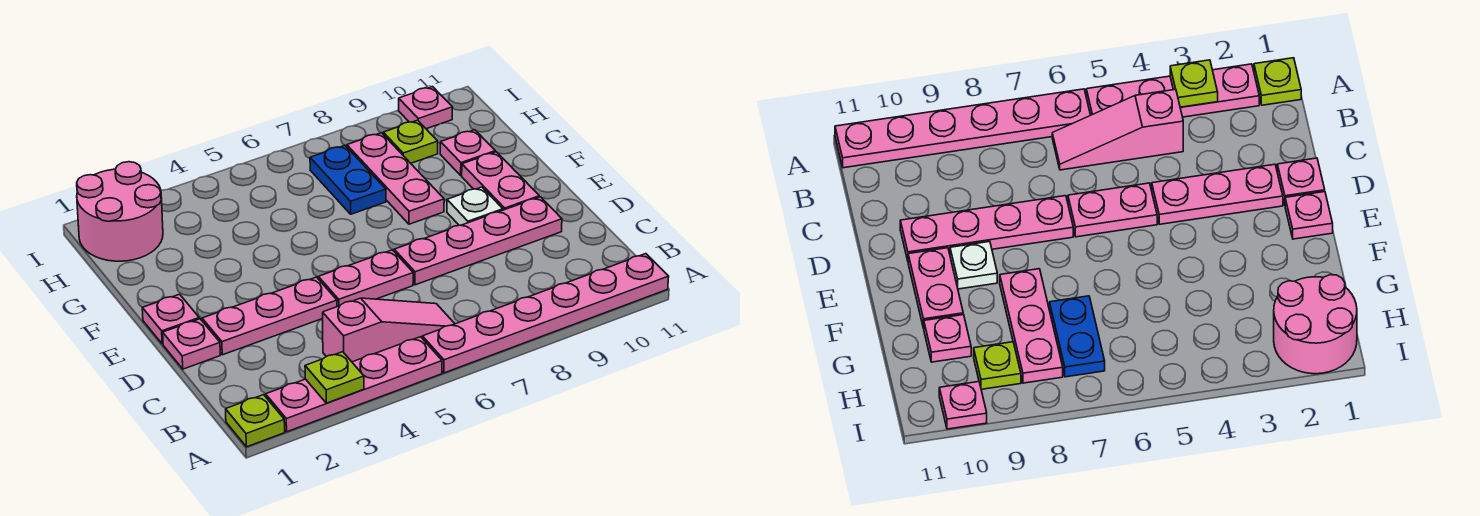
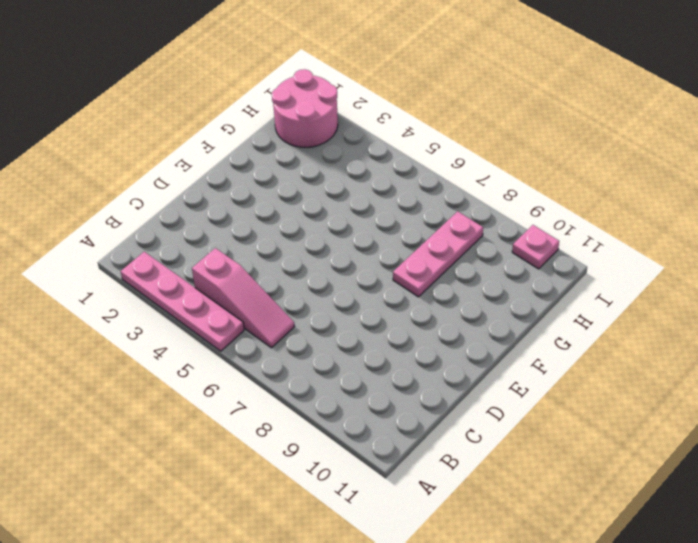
none -> lime plate A1 level 1
none -> pink plate A6:A11 level 1
none -> pink plate D1 level 1

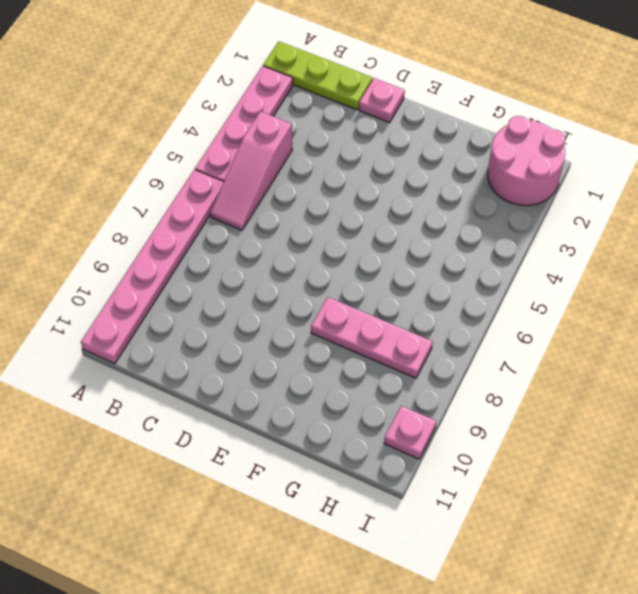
lime plate A1:C1 level 1 -> lime plate A1 level 1
none -> pink plate D2:D4 level 1
none -> pink plate D5:D6 level 1
none -> pink plate D7:D10 level 1

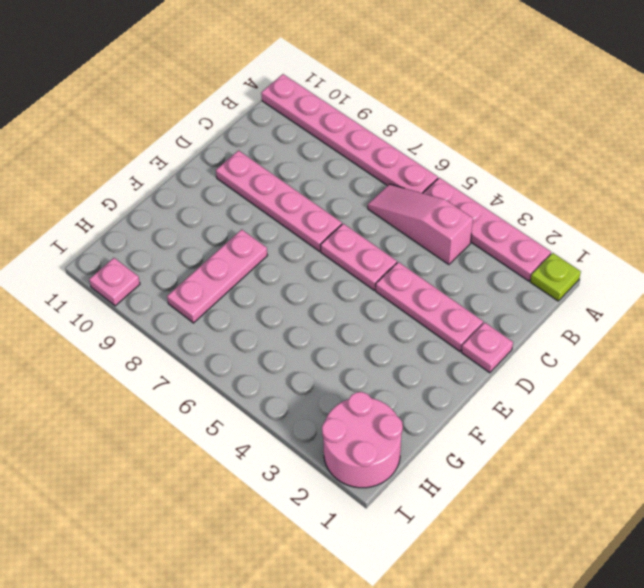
none -> pink plate E1 level 1
none -> white plate E9 level 1
none -> pink plate E10:F10 level 1

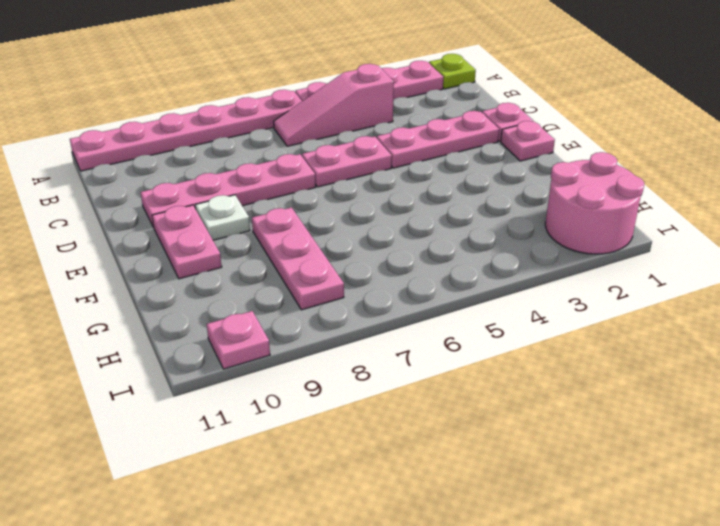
none -> blue plate G7:H7 level 1
none -> pink plate G10 level 1
none -> lime plate H9 level 1

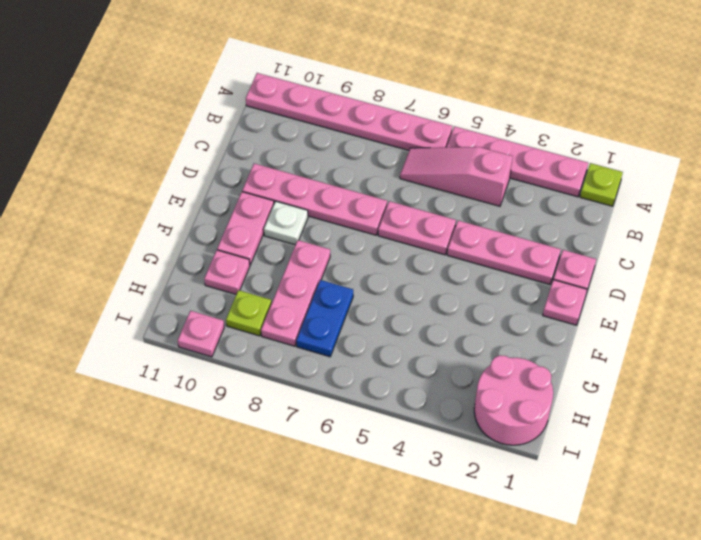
none -> lime plate A3 level 2

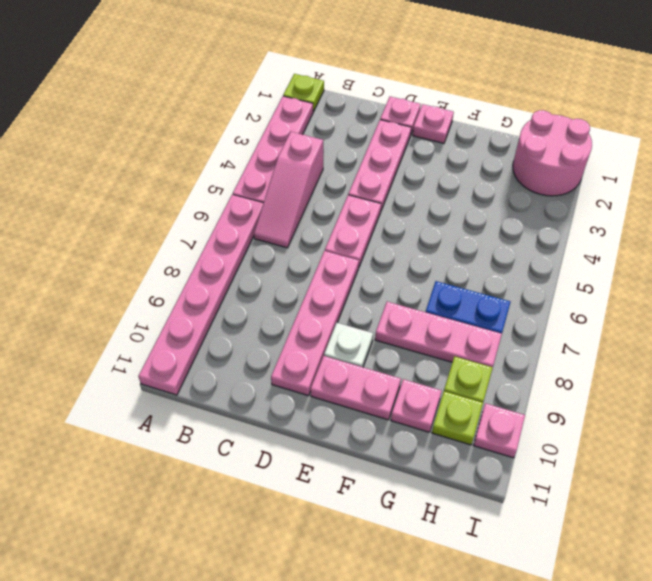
lime plate H10 level 1 -> lime plate A3 level 2

